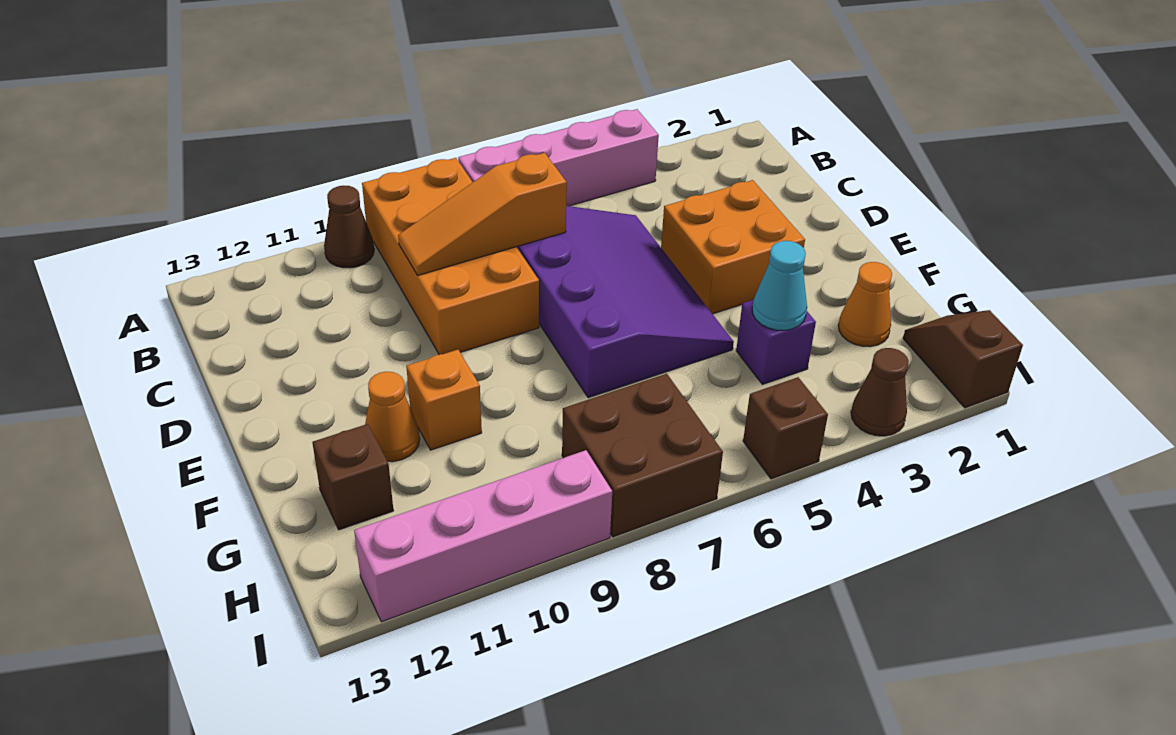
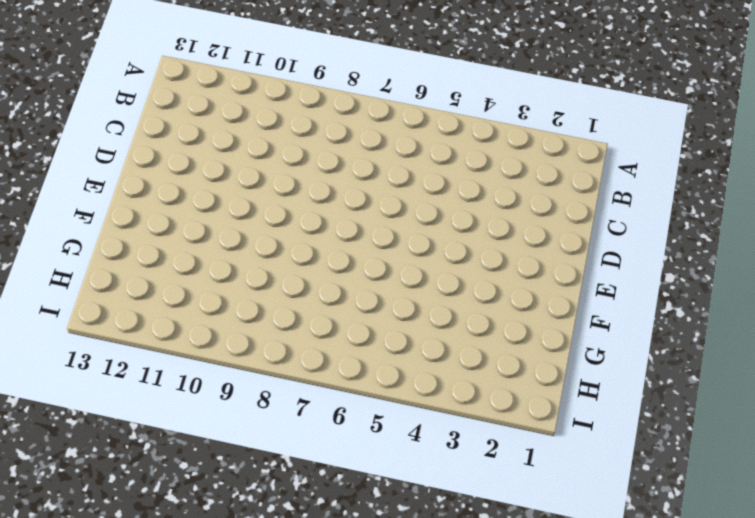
none -> pink brick A4:A7 level 1
none -> orange brick A8:D9 level 1
none -> brown cone A10 level 1

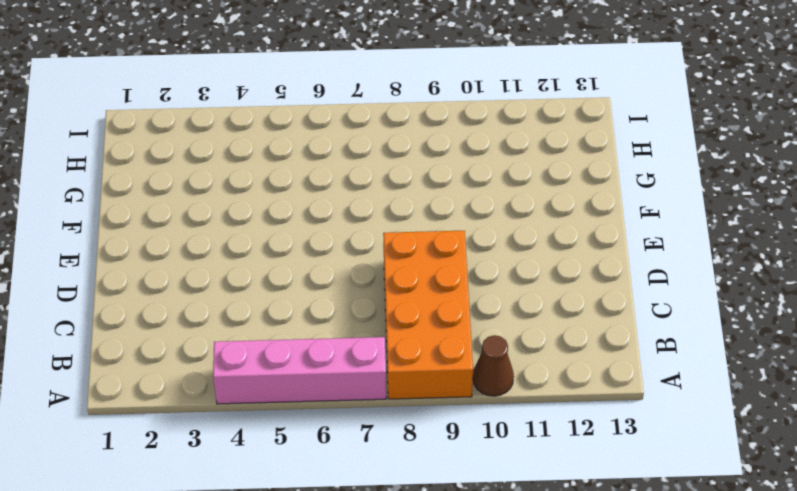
none -> purple slope C5:F7 level 1 top 7
none -> orange brick D3:E4 level 1
none -> orange brick F10 level 1

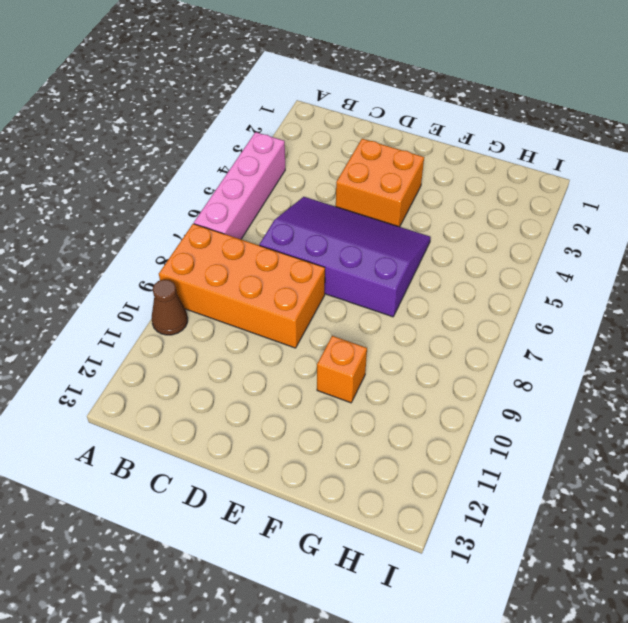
none -> orange cone F11 level 1
none -> orange cone G2 level 1
none -> purple brick G4 level 1

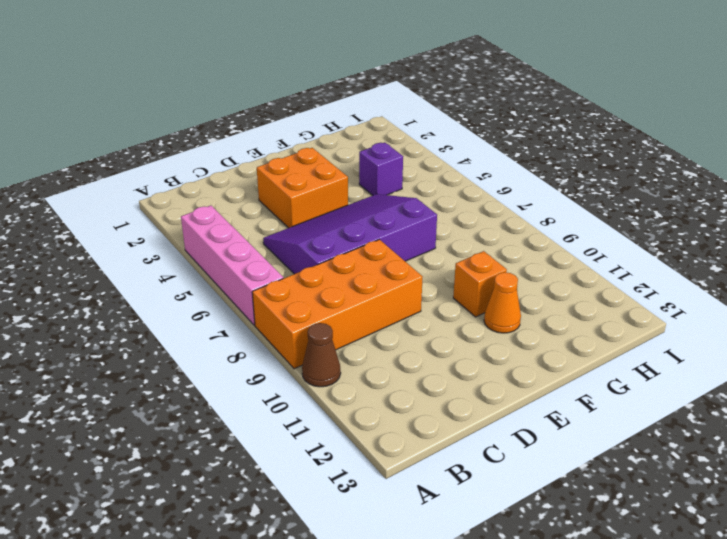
none -> orange cone G2 level 1
none -> brown brick G12 level 1
none -> brown slope H1:I1 level 1 top I

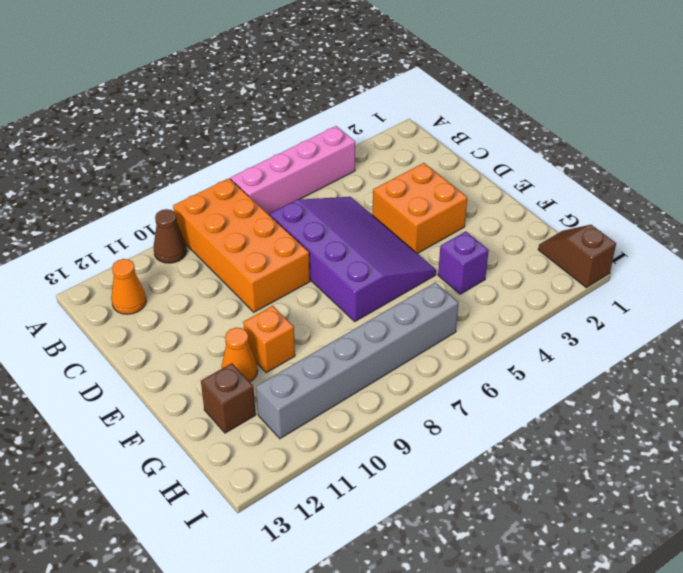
orange cone B12 level 1 -> orange cone G2 level 1
grey brick H6:H11 level 1 -> brown brick H7:I8 level 1
none -> brown cone I3 level 1
none -> brown brick I5 level 1
none -> pink brick I9:I12 level 1

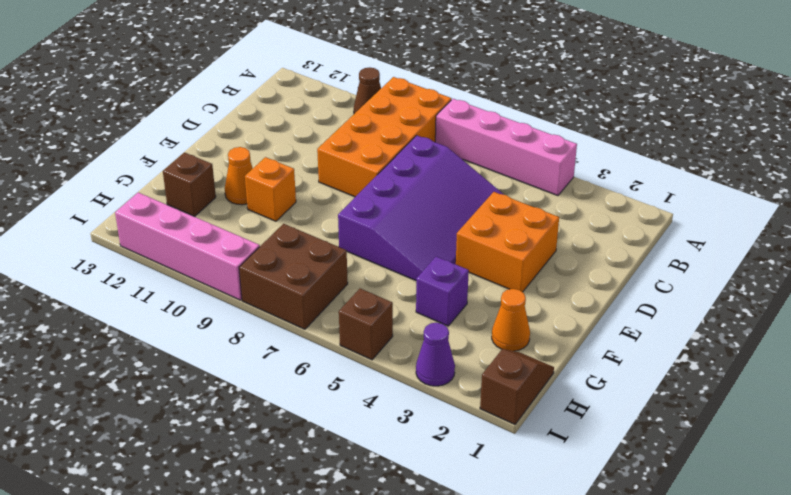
purple cone I3 level 1 -> brown cone I3 level 1
none -> orange slope C7:C9 level 2 top 7
none -> cyan cone G4 level 2

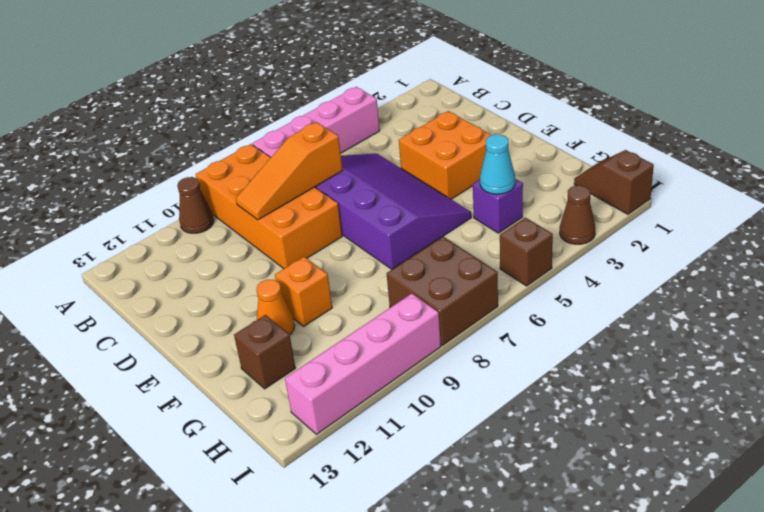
none -> orange cone G2 level 1

